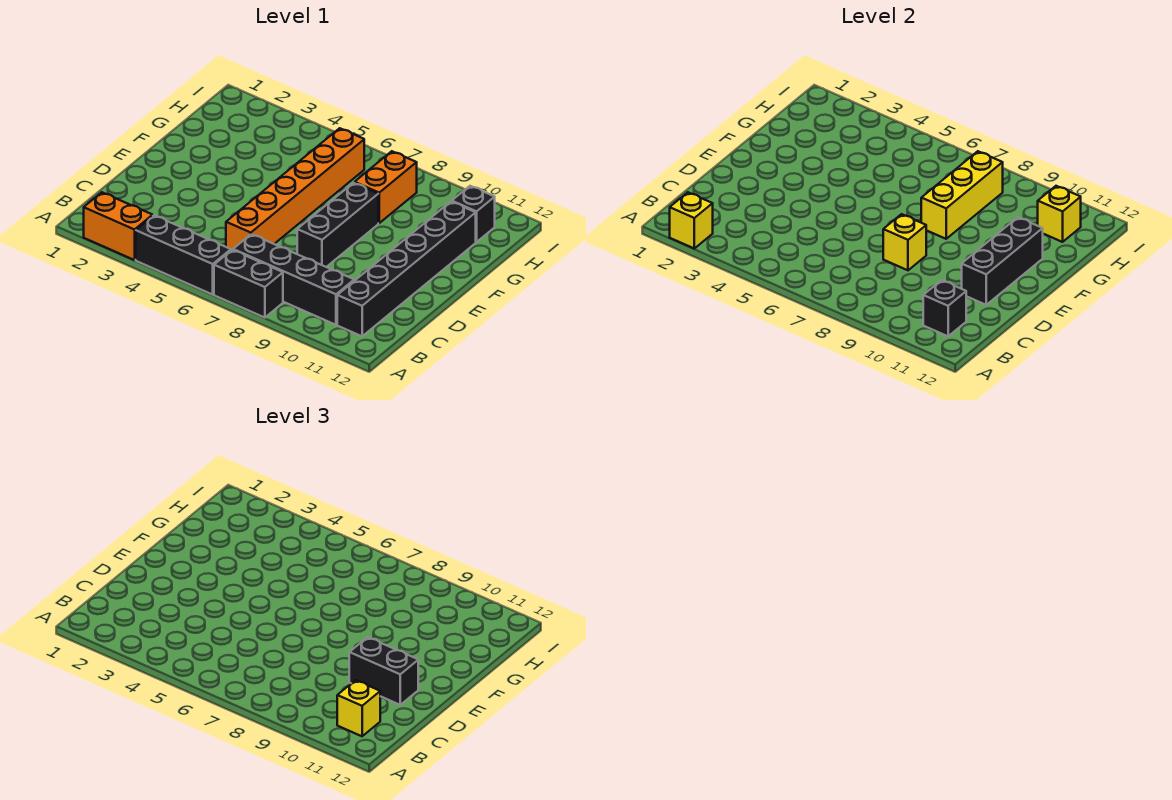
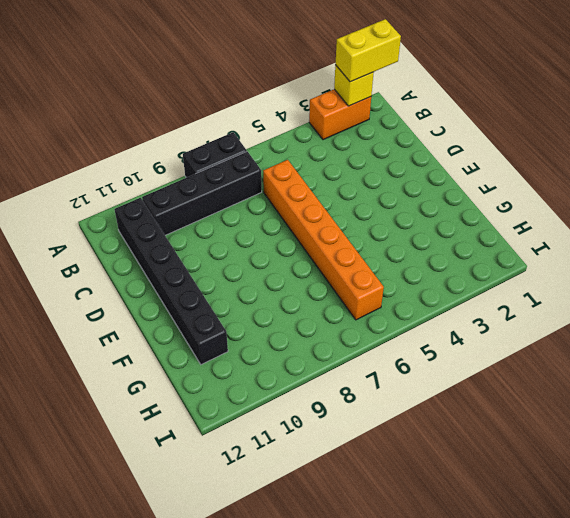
yellow brick A1:A2 level 3 -> none
none -> black brick A4:A6 level 1
none -> black brick D8:F8 level 1
none -> orange brick G8:H8 level 1

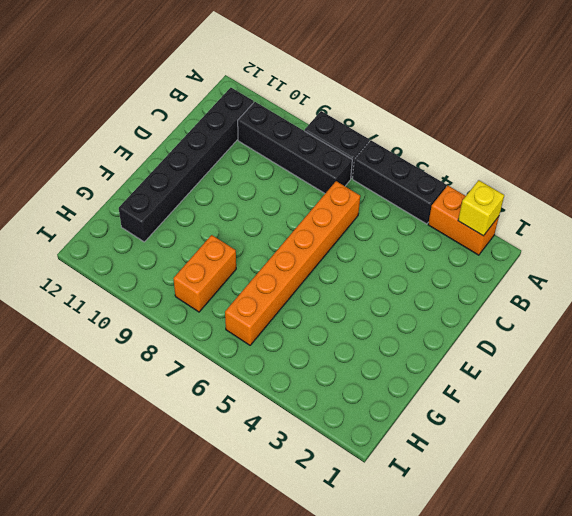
none -> black brick D8:F8 level 1
none -> black brick H11 level 1
none -> black brick B11 level 2

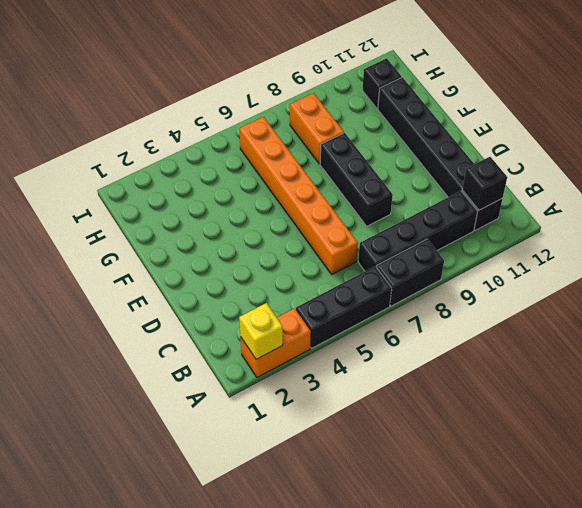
none -> yellow brick D8 level 2
none -> black brick D11:F11 level 2
none -> yellow brick F8:H8 level 2

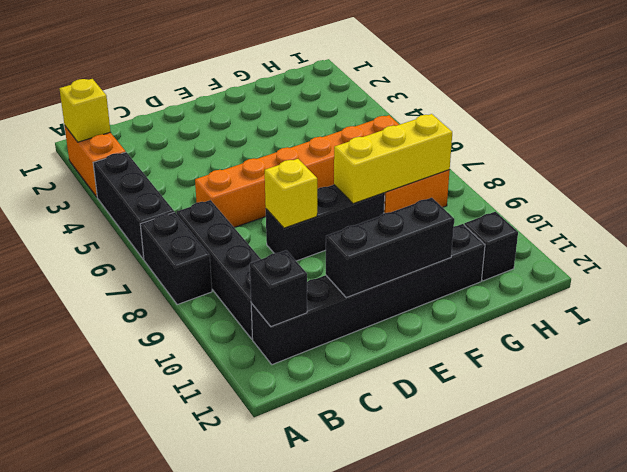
none -> yellow brick H11 level 2
none -> yellow brick B11 level 3
none -> black brick D10:D11 level 3

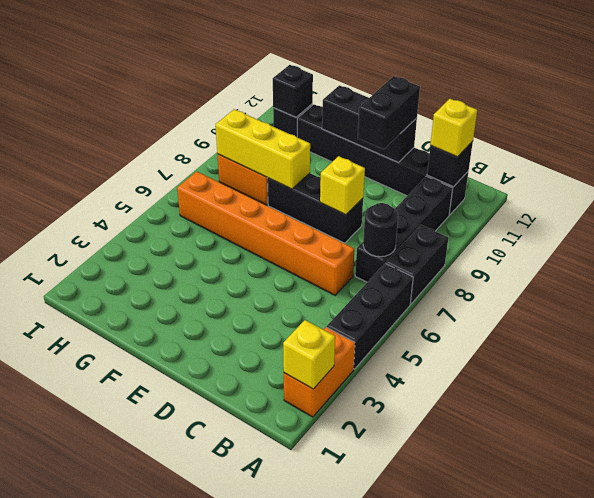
black round brick B7 level 2 -> none
black brick H11 level 2 -> yellow brick H11 level 2

